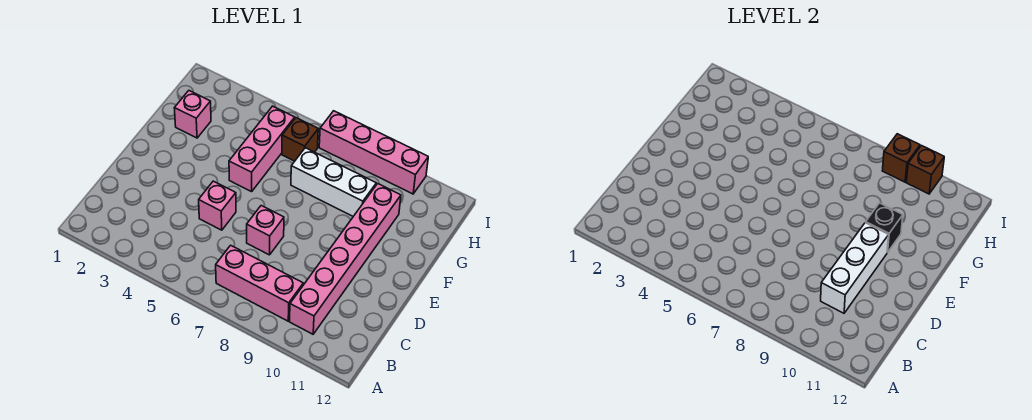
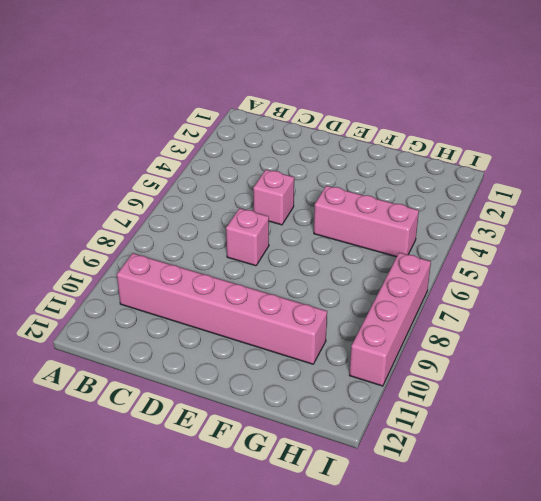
none -> pink brick B7:B9 level 1
none -> pink brick G2 level 1
none -> white brick G7:G9 level 1

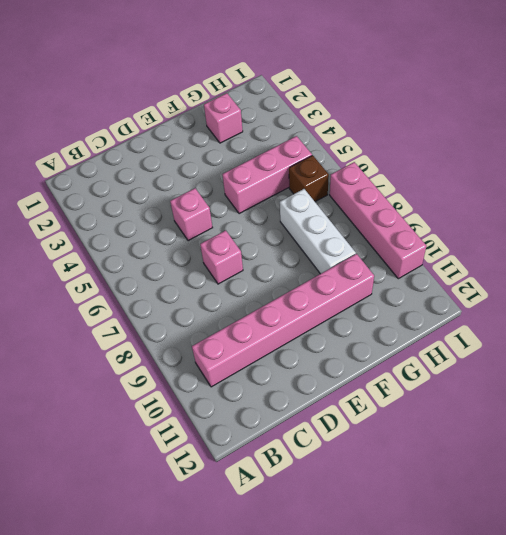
none -> pink brick B7:B9 level 1
none -> white brick C10:E10 level 2
none -> black brick F10 level 2

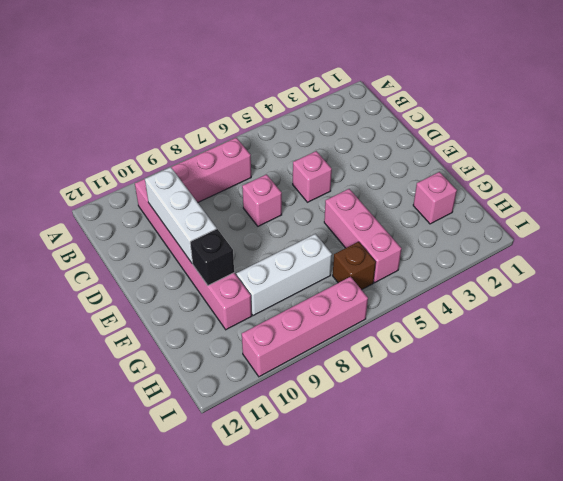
none -> brown brick I9 level 2
none -> brown brick I10 level 2

